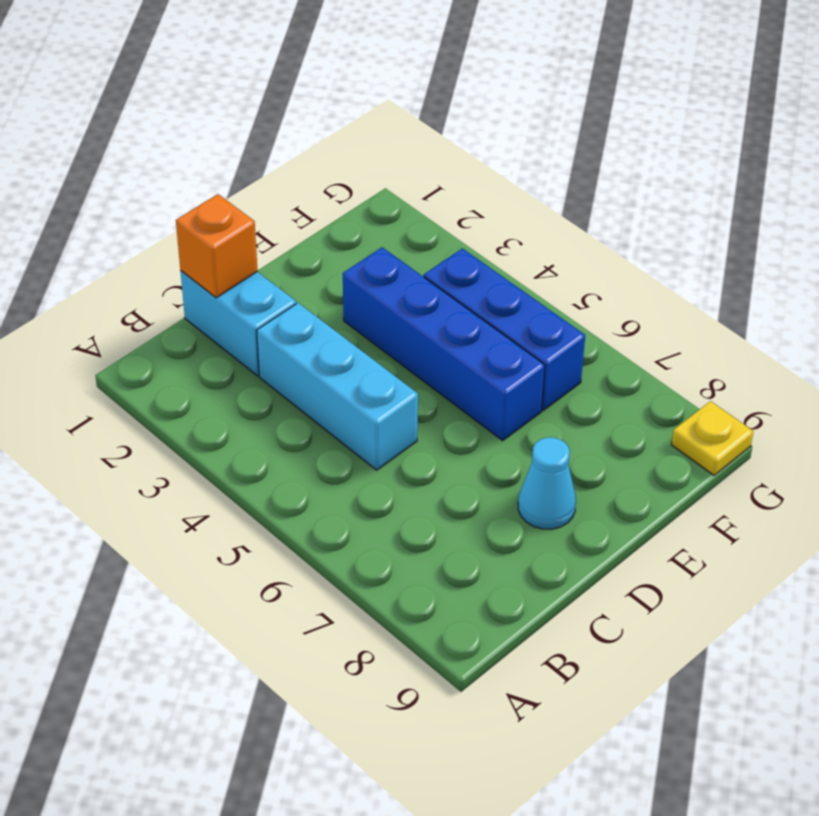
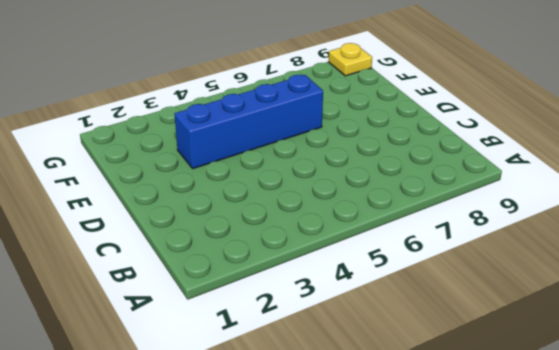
none -> cyan brick C1:C2 level 1
none -> cyan brick C3:C5 level 1

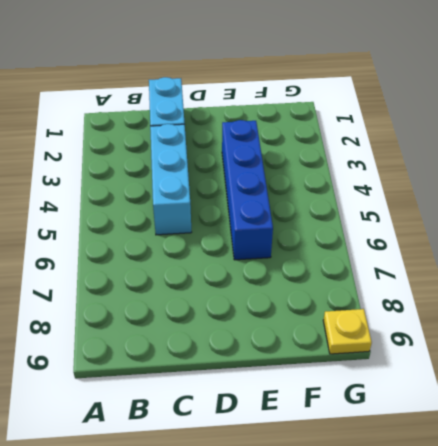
none -> cyan cone D8 level 1
none -> blue brick F4:F6 level 1

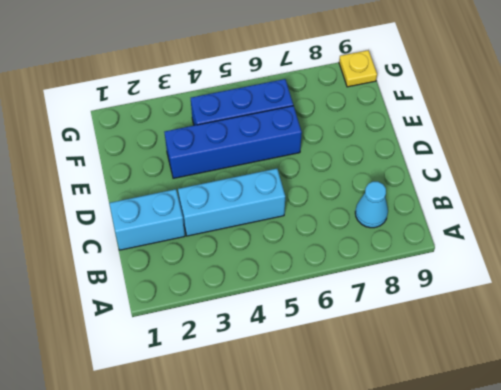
cyan cone B8 level 1 -> cyan cone D8 level 1
none -> orange brick C1 level 2

